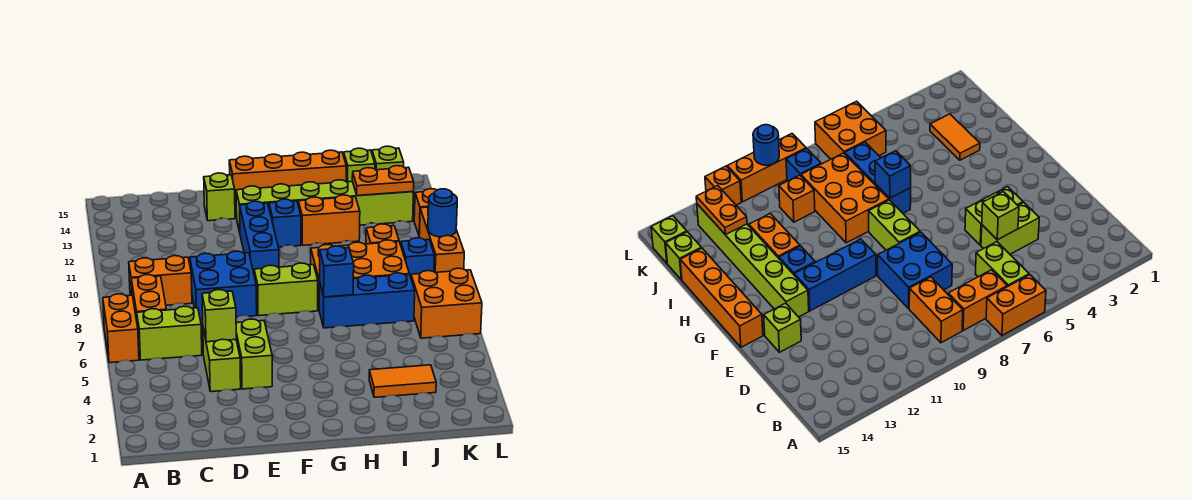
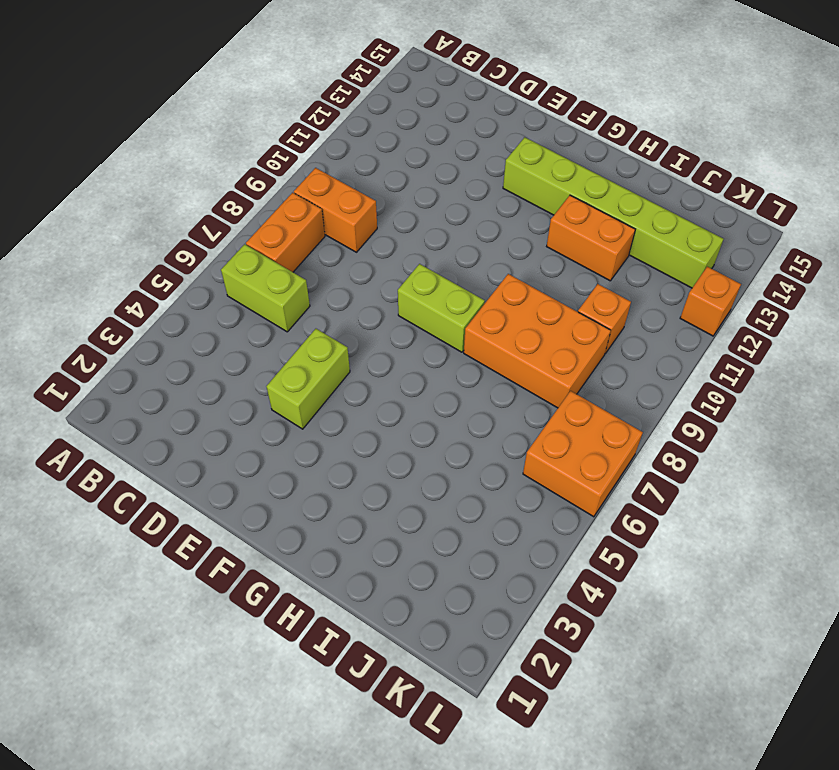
none -> orange brick A6:A7 level 1
none -> lime brick D4:D5 level 1
none -> blue brick D8:E9 level 1

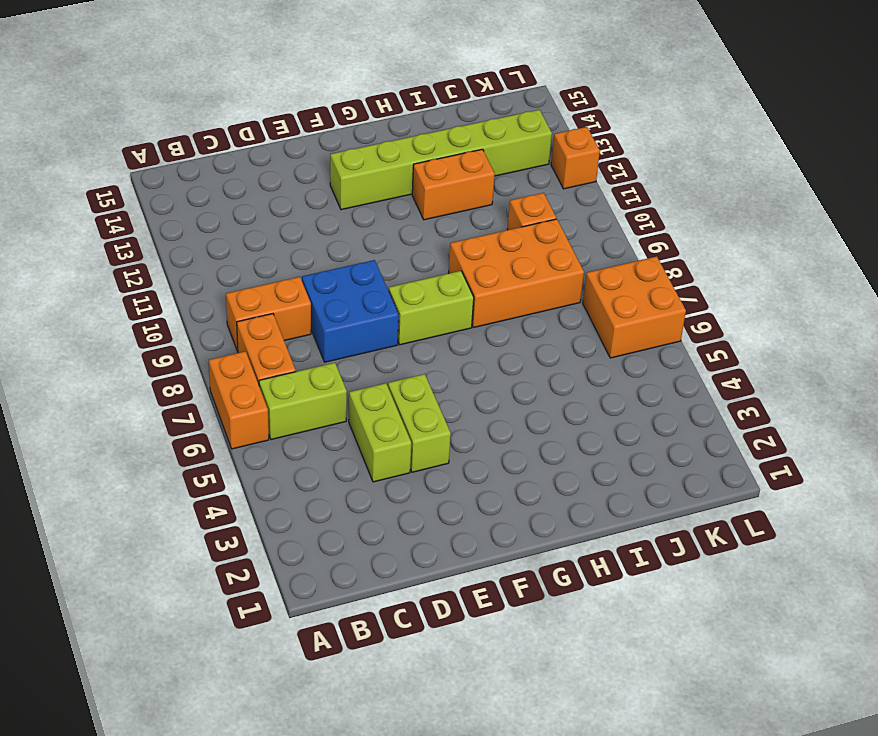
none -> lime brick E14 level 1
none -> blue brick F10:F12 level 1
none -> orange brick F15:I15 level 1

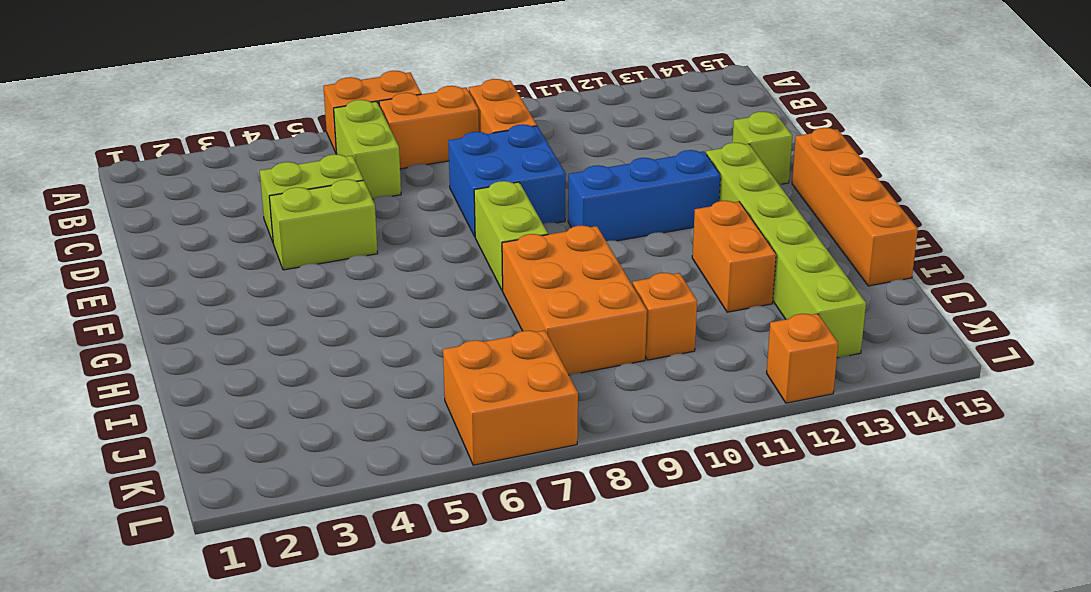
none -> blue brick G12 level 1
none -> blue brick H7:J7 level 1
none -> orange tile I3:J3 level 1

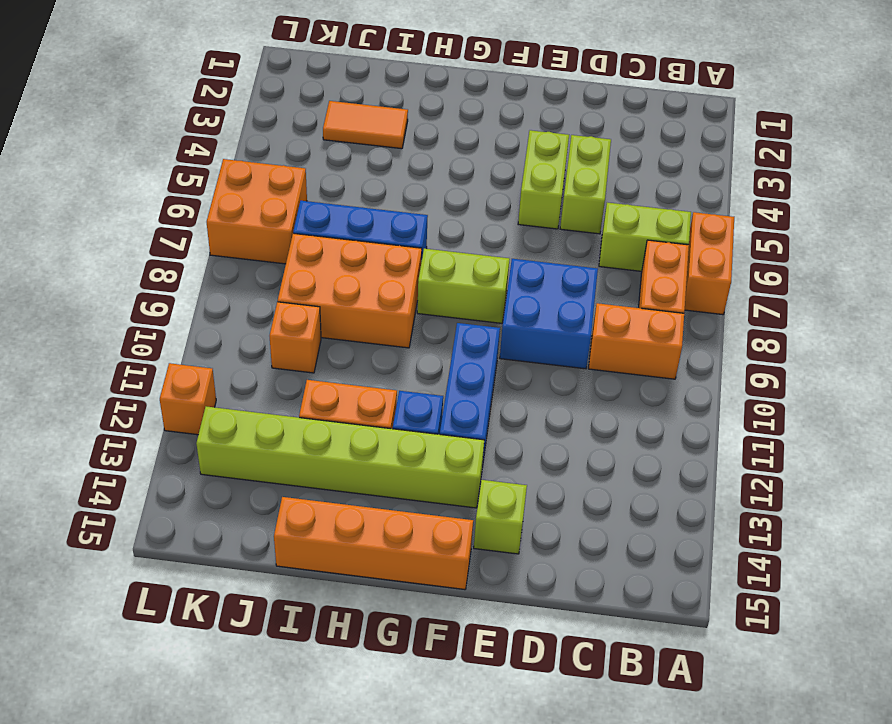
none -> lime brick J15 level 1
none -> blue brick K9 level 1
none -> lime brick K15 level 1

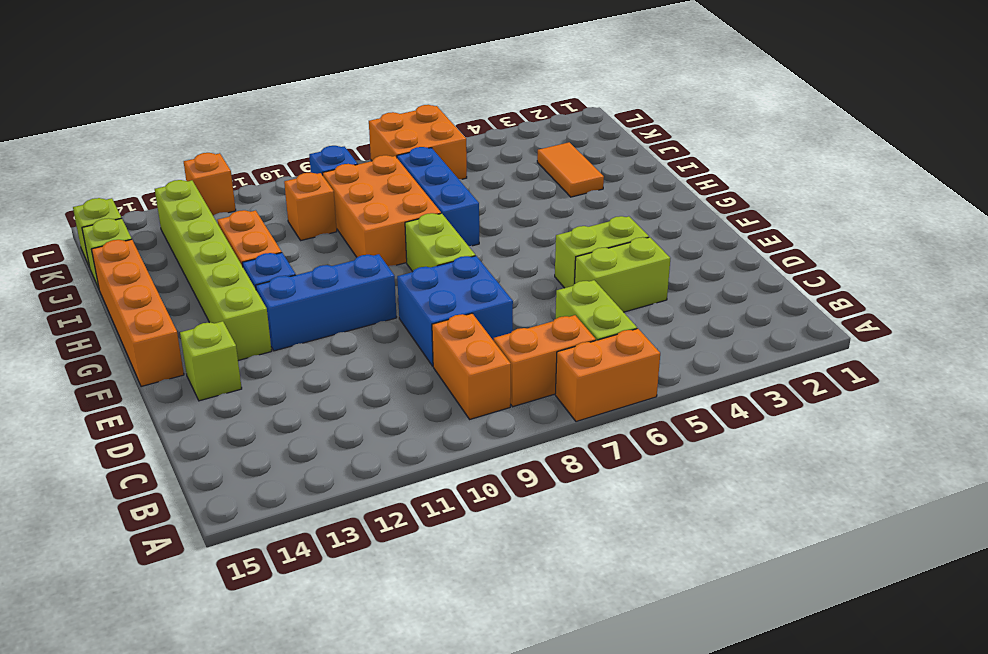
none -> orange brick L9:L11 level 1
none -> lime brick D5 level 2
none -> blue brick H7 level 2

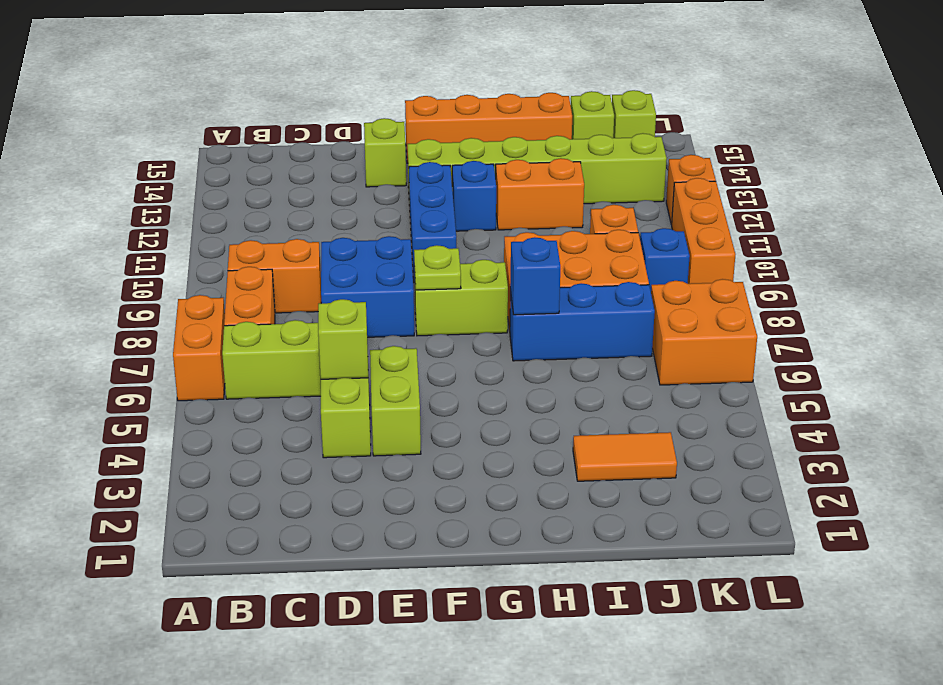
lime plate F8 level 2 -> none
none -> orange plate J13:K13 level 2
none -> blue round brick L10 level 2

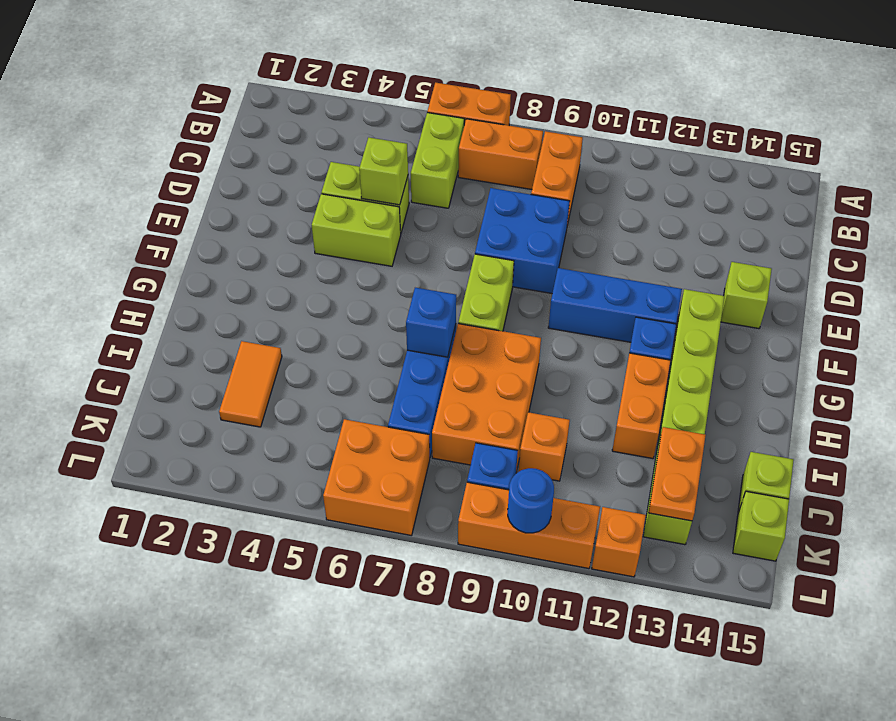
none -> orange brick F15:I15 level 1

